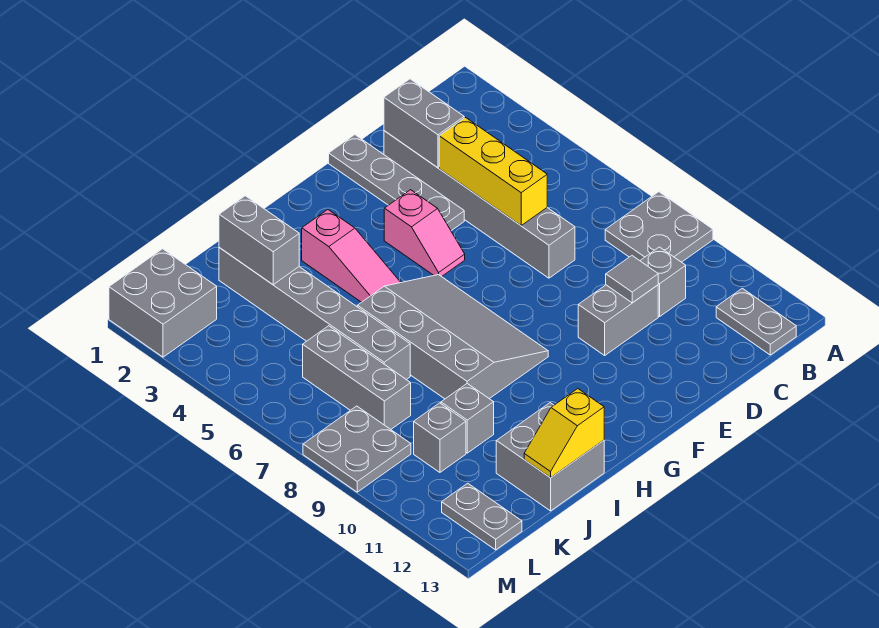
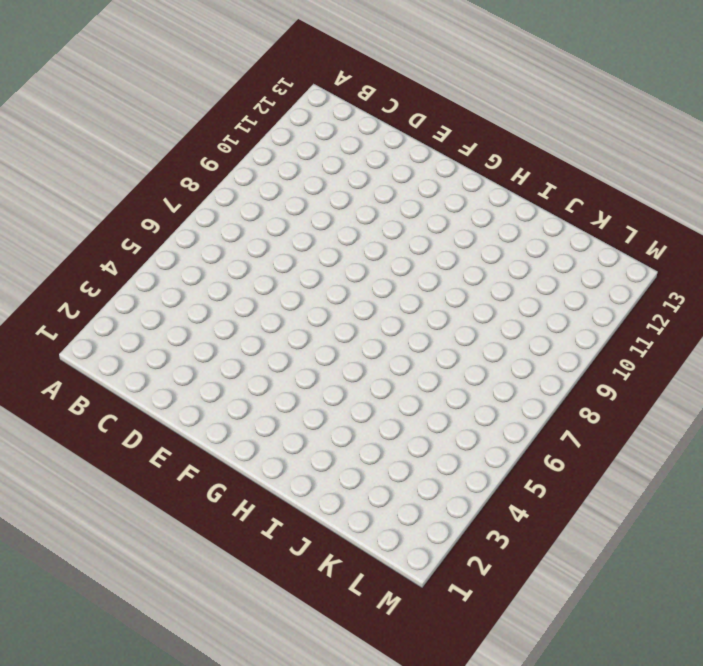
none -> grey plate A8:B9 level 1
none -> grey plate B12:B13 level 1
none -> grey brick C10 level 1

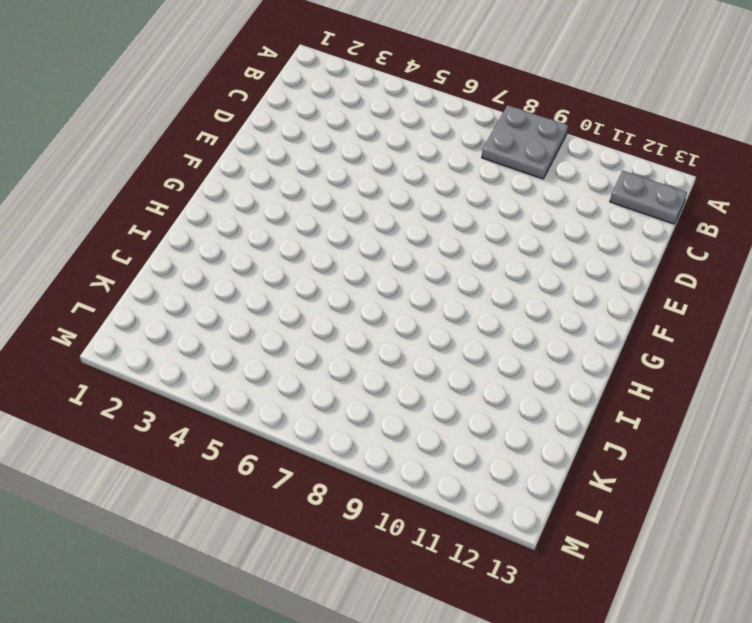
none -> grey brick C10 level 1
none -> grey brick D2:D7 level 1
none -> grey brick D10:E10 level 1

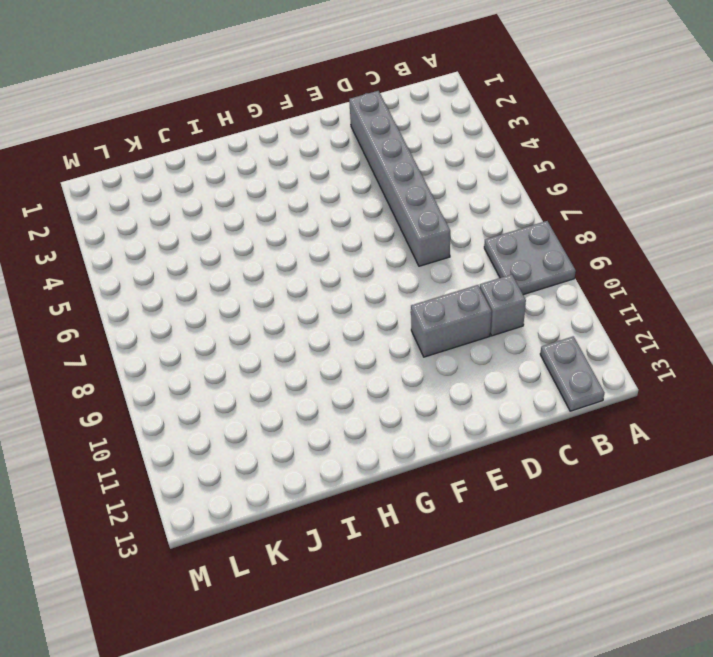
none -> grey plate E1:E4 level 1
none -> pink slope F4:F5 level 1 top 4
none -> grey slope G6:I9 level 1 top I

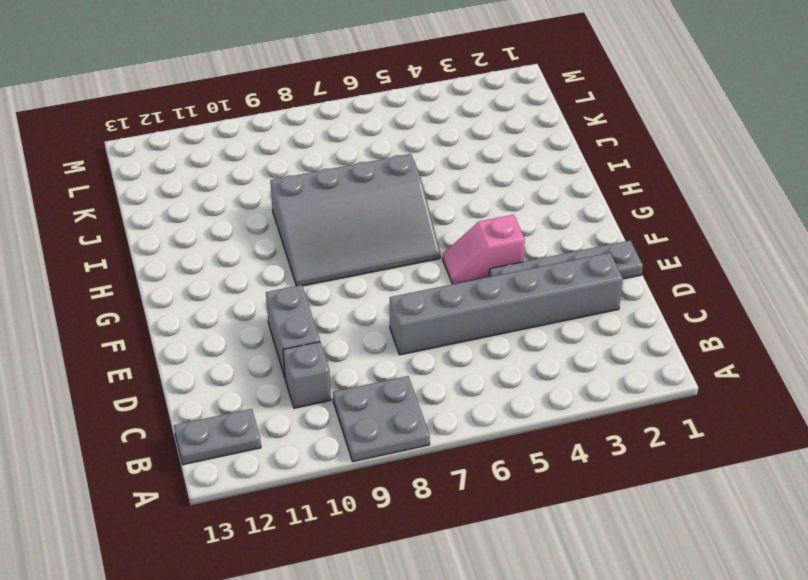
none -> pink slope H3:H5 level 1 top 3
none -> grey brick I12:J13 level 1
none -> grey brick J2:J7 level 1

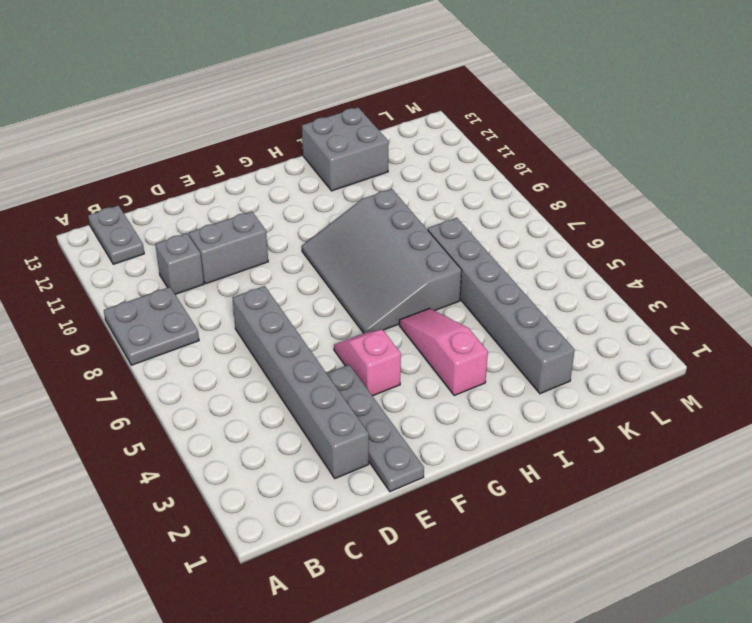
none -> grey brick J10 level 1
none -> grey brick K6:K8 level 1
none -> grey brick K10 level 1

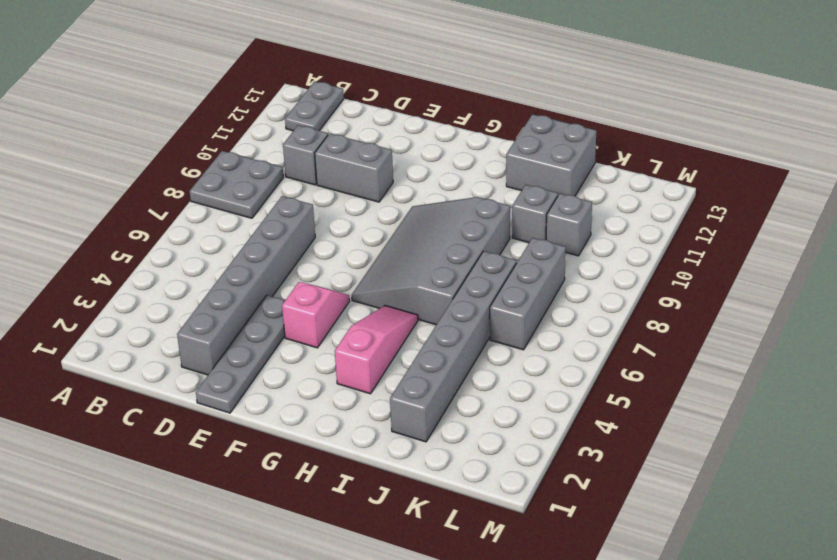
none -> grey brick L1:M2 level 1
none -> grey plate L8:M9 level 1
none -> grey plate L12:L13 level 1

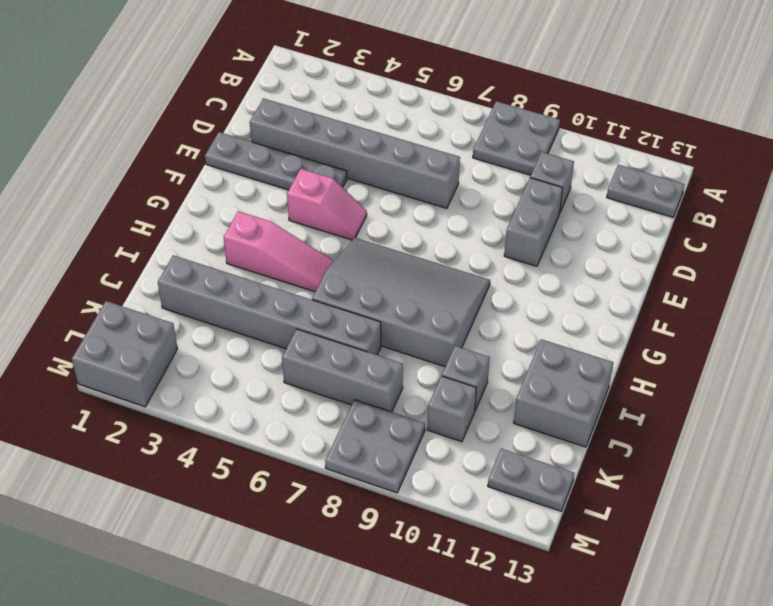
none -> grey brick D2:D3 level 2
none -> yellow brick D4:D6 level 2
none -> grey tile D10 level 2

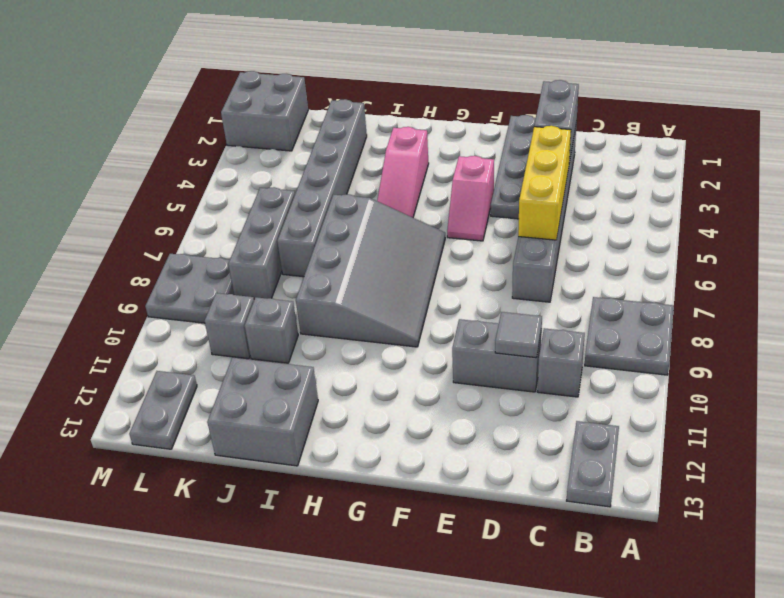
none -> yellow slope I13:J13 level 2 top I
none -> grey brick J2:J3 level 2

